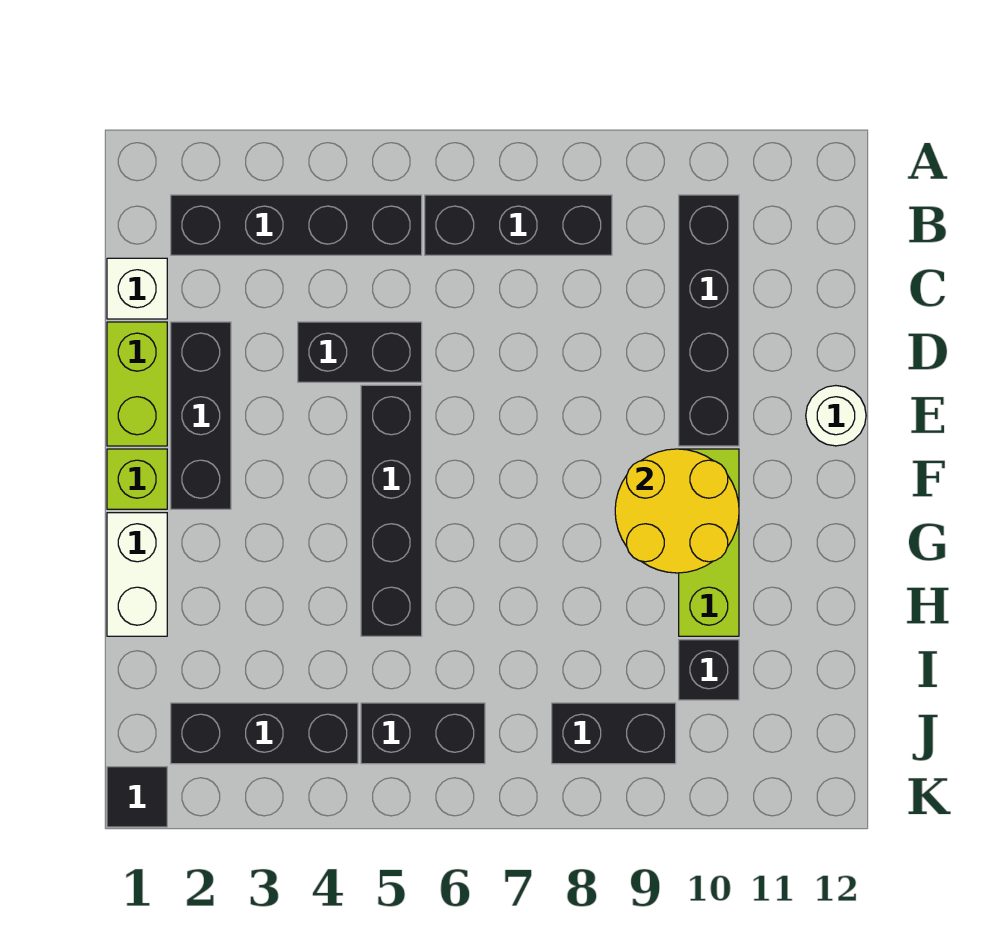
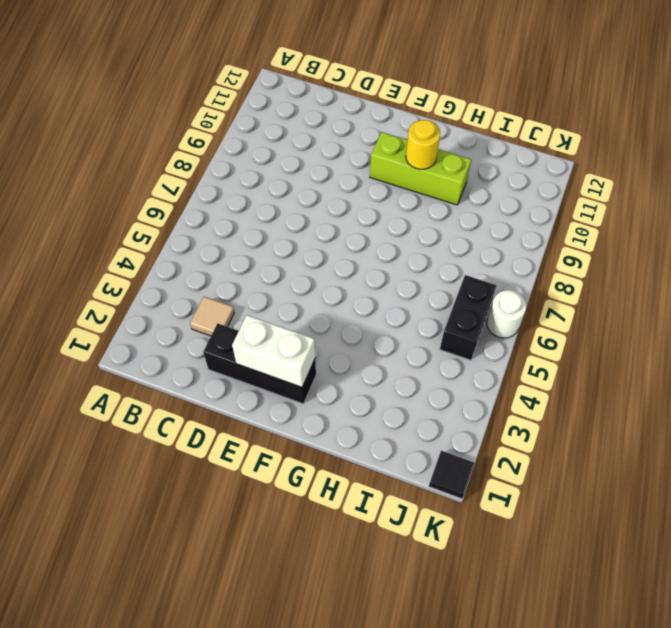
tan tile C3 level 1 -> none
white brick E2:F2 level 2 -> white brick G1:H1 level 1
yellow round brick G10 level 2 -> yellow round brick F9:G10 level 2
white round brick K6 level 1 -> white round brick E12 level 1
none -> black brick B2:B5 level 1
none -> black brick B6:B8 level 1
none -> black brick B10:E10 level 1

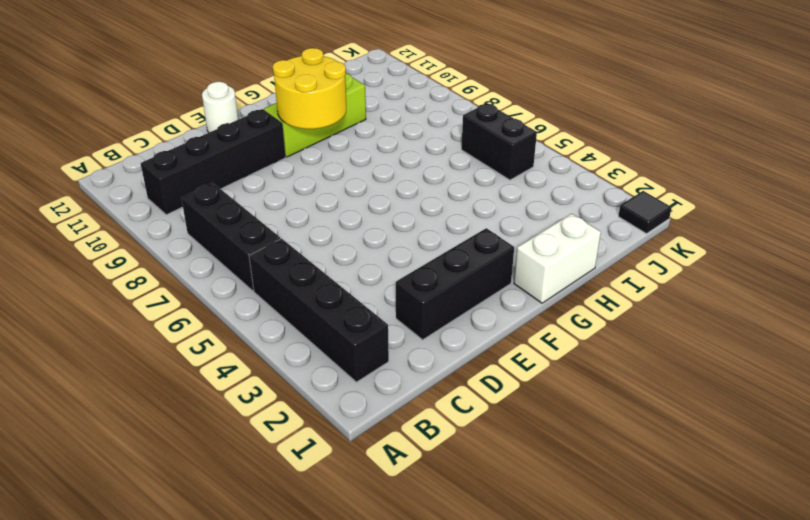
none -> white brick C1 level 1
none -> lime brick D1:E1 level 1
none -> black brick D4:D5 level 1

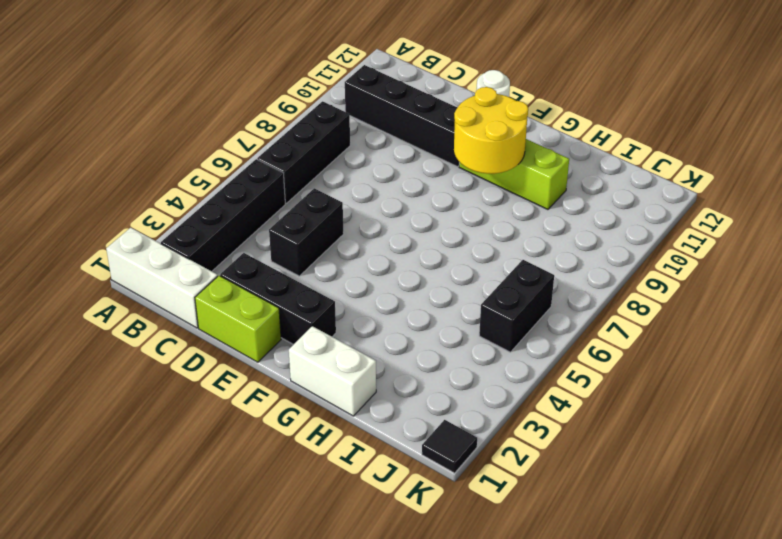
white brick A1:C1 level 1 -> white brick C1 level 1
none -> black brick E5:H5 level 1
none -> lime brick F1 level 1
none -> black brick I10 level 1

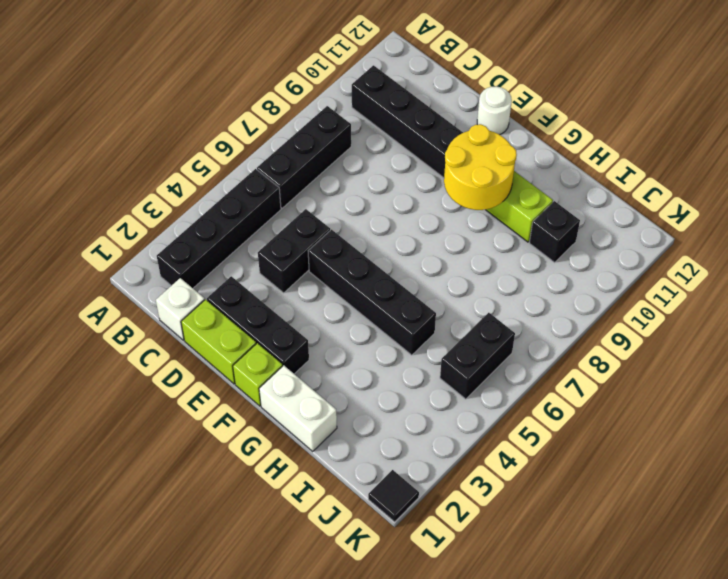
none -> black brick J2:J4 level 1
none -> black brick J8:J9 level 1

